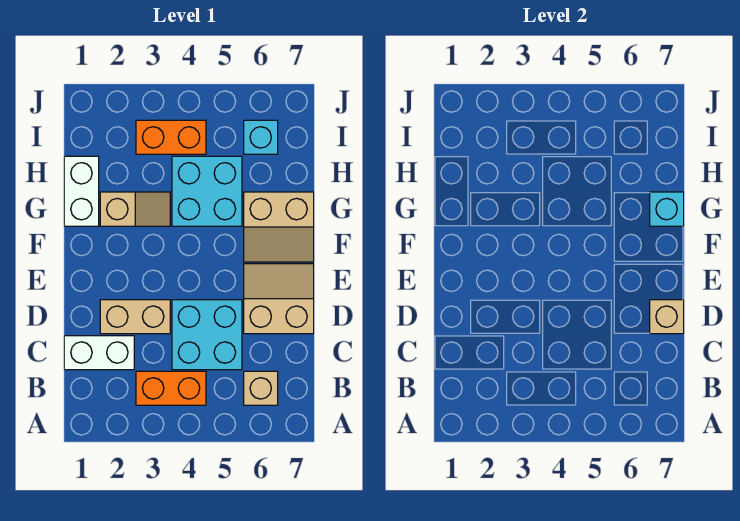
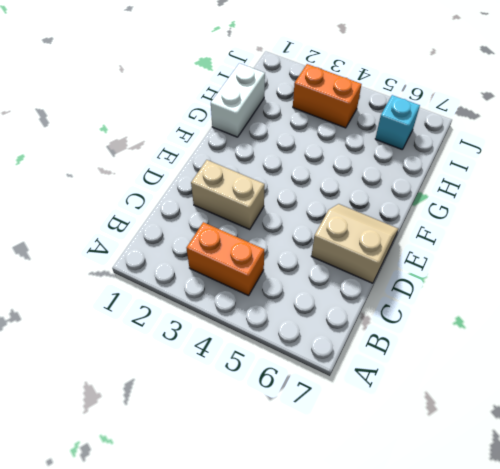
none -> tan brick B6 level 1
none -> white brick C1:C2 level 1
none -> cyan brick C4:D5 level 1

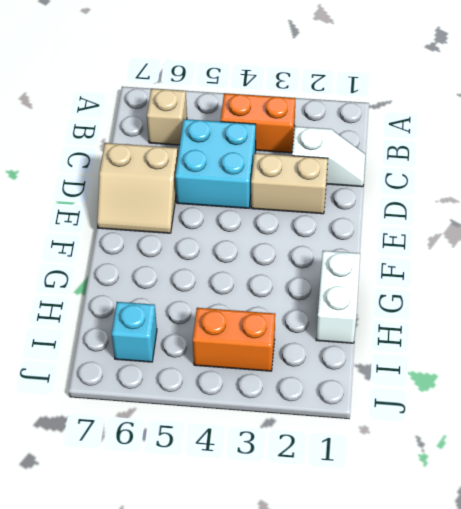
white slope C1:C2 level 1 top 2 -> white brick C1:C2 level 1
none -> tan slope F6:G7 level 1 top G
none -> tan slope G2:G3 level 1 top 2
none -> cyan brick G4:H5 level 1

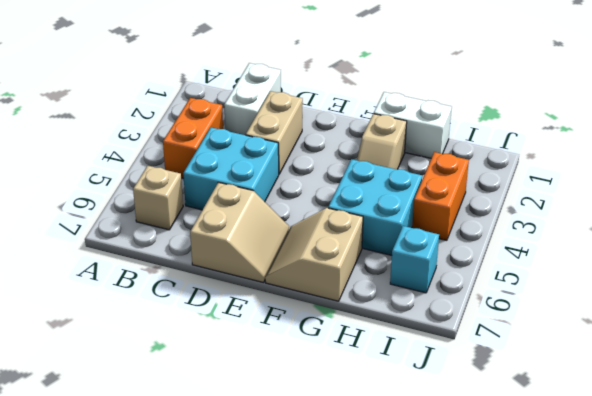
none -> tan brick D7 level 2
none -> cyan brick G7 level 2

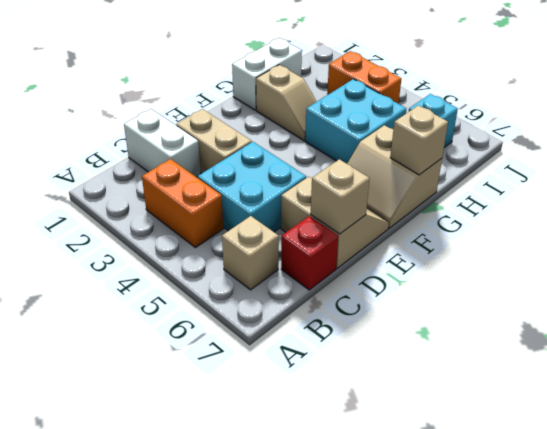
red brick C7 level 1 -> none
tan brick G7 level 2 -> cyan brick G7 level 2

